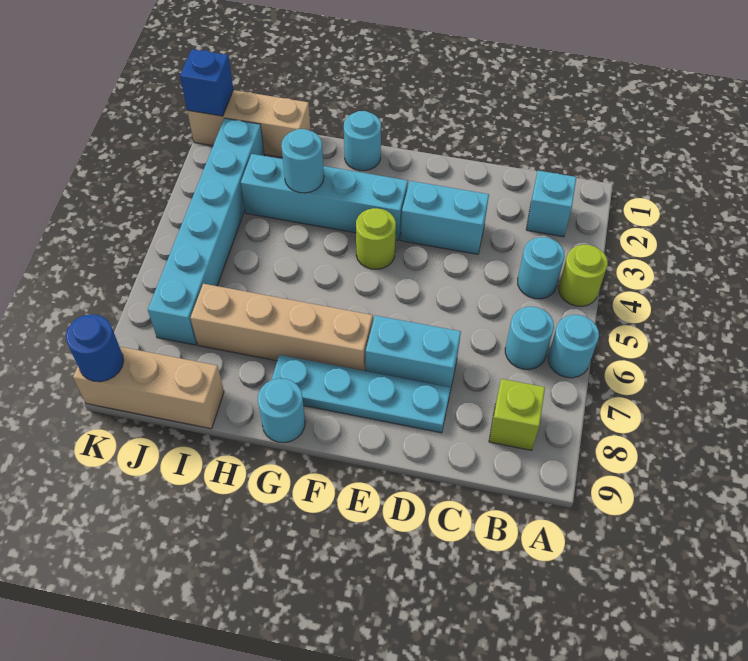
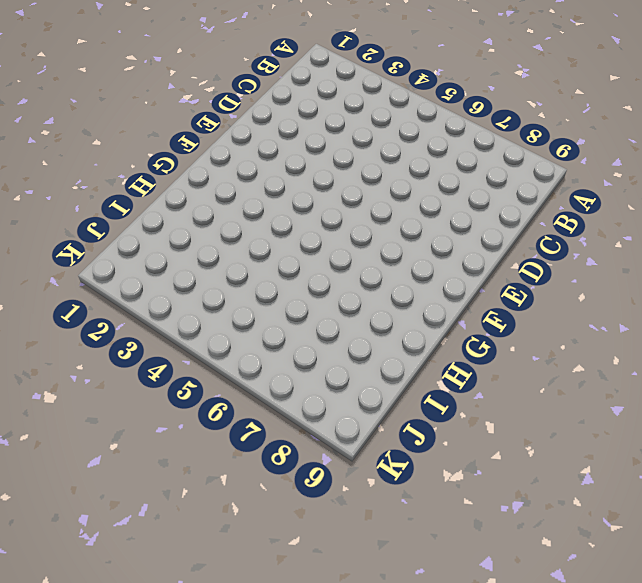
none -> lime round brick A4 level 1
none -> cyan round brick A6 level 1
none -> cyan brick B2 level 1

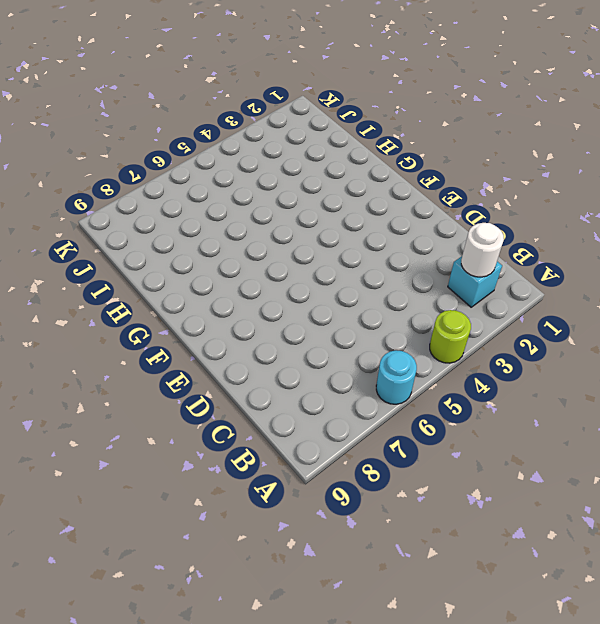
white round brick B2 level 2 -> none
none -> cyan round brick B4 level 1
none -> cyan round brick B6 level 1
none -> lime brick B8 level 1

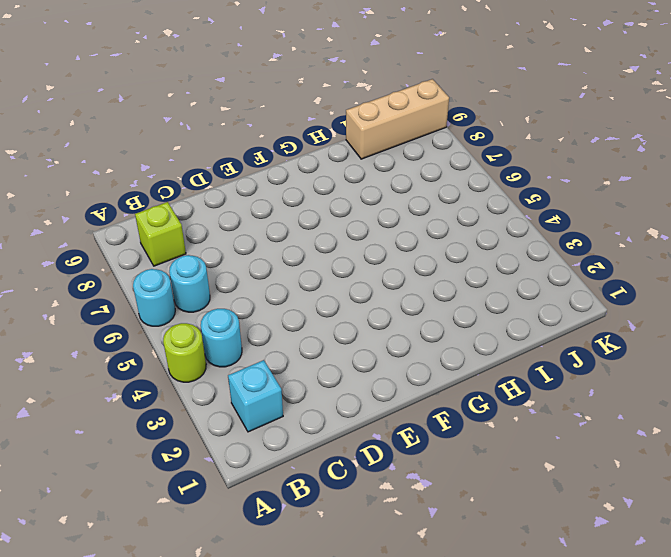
none -> cyan brick D3:E3 level 1
none -> cyan brick D7:E7 level 1
none -> cyan plate D8:G8 level 1

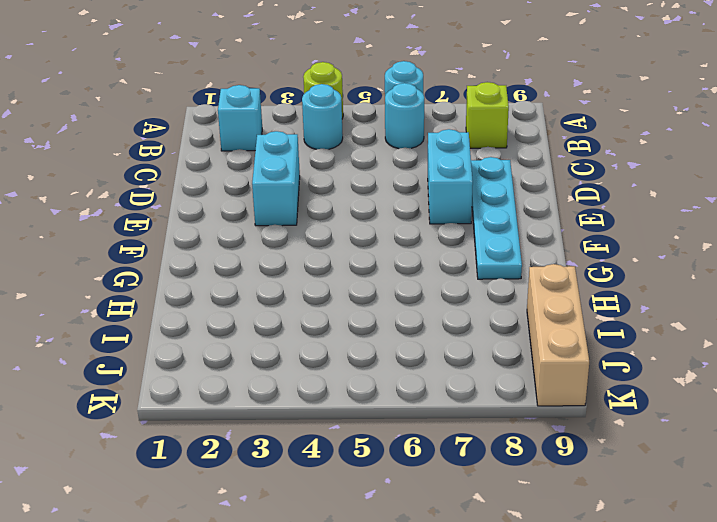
none -> cyan brick F3:I3 level 1
none -> lime round brick F4 level 1
none -> tan brick F7:I7 level 1

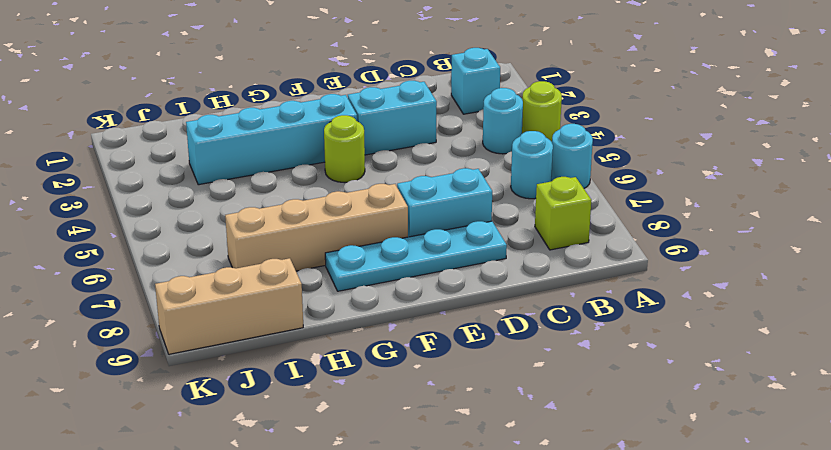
none -> cyan round brick G1 level 1
none -> cyan round brick G9 level 1
none -> tan brick I1:K1 level 1

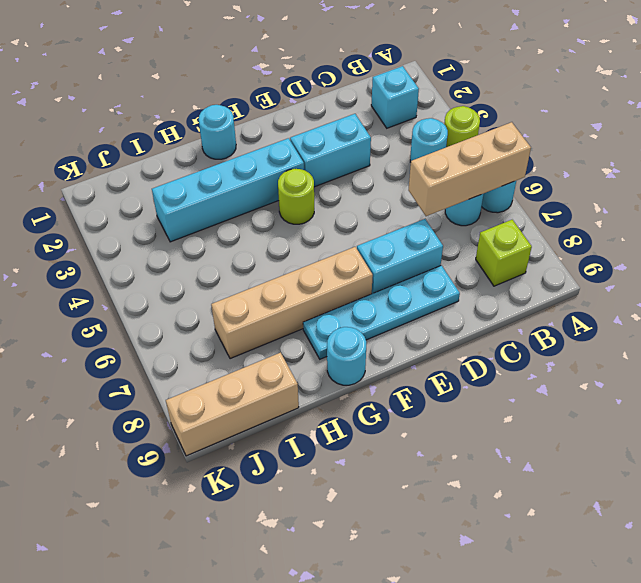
tan brick A6:C6 level 2 -> tan brick I1:K1 level 1
none -> cyan brick J2:J7 level 1
none -> cyan round brick H3 level 2
none -> blue brick K1 level 2

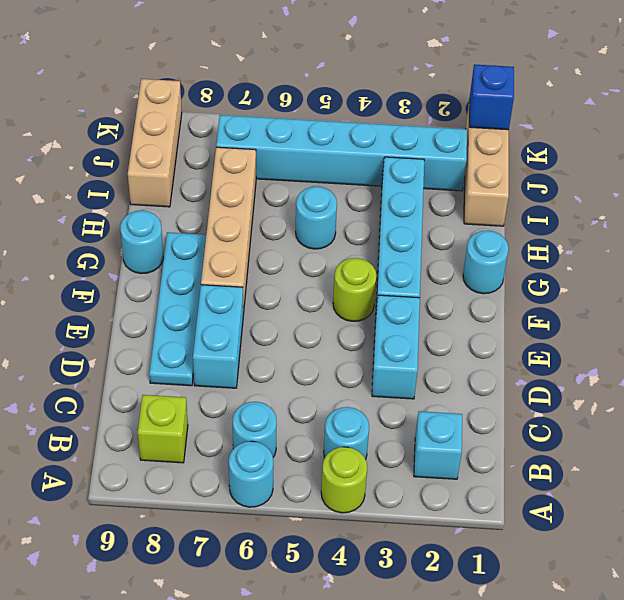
cyan round brick H5 level 1 -> cyan round brick H3 level 2
none -> blue round brick K9 level 2

